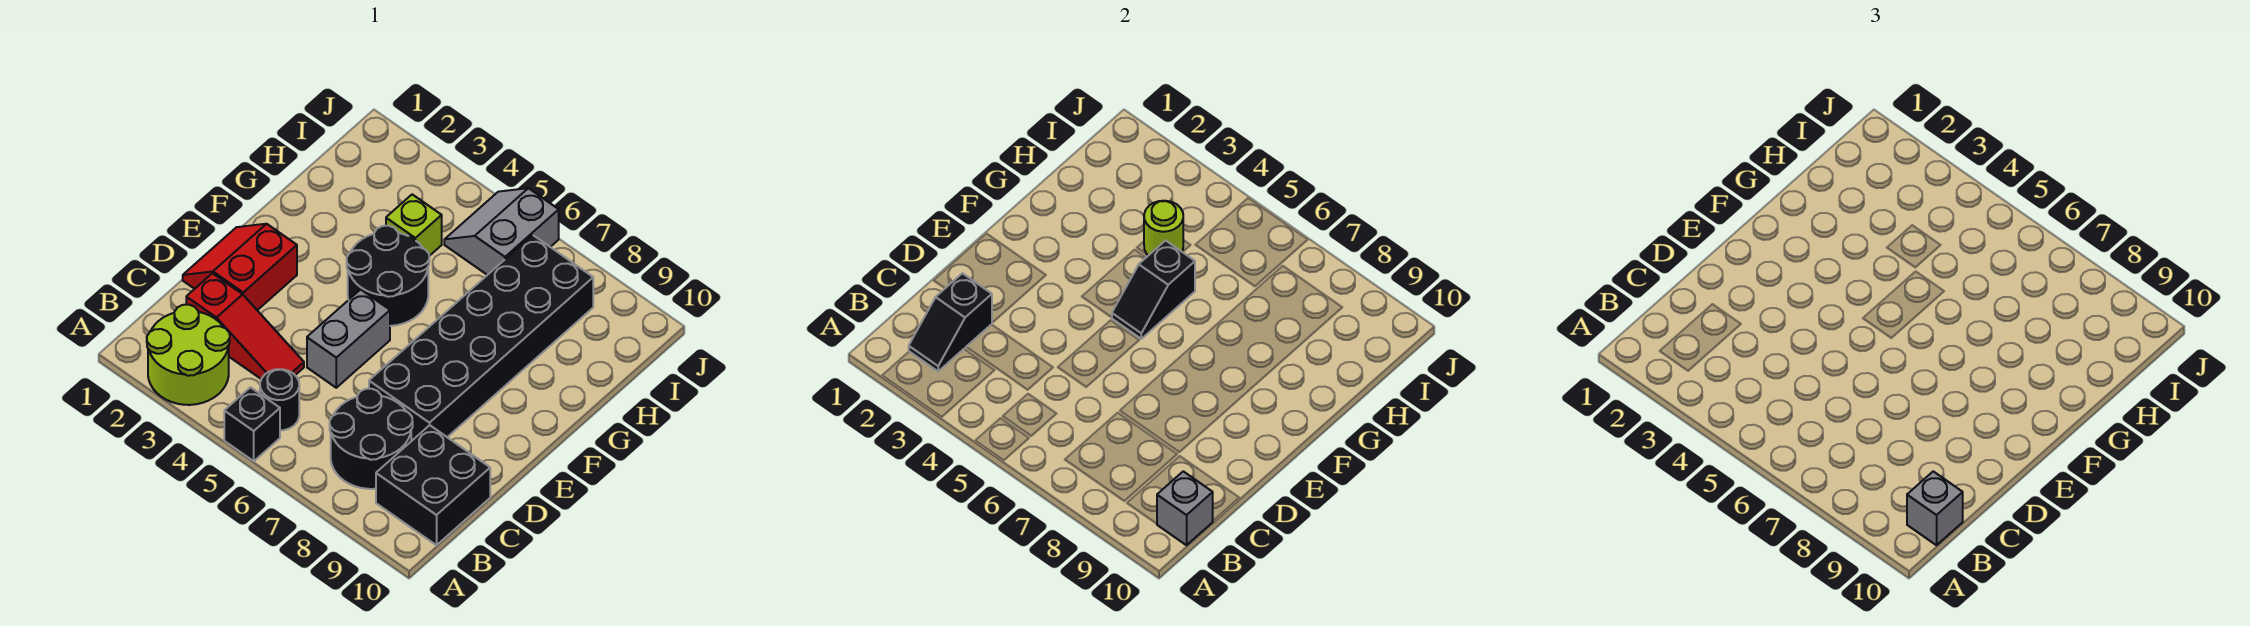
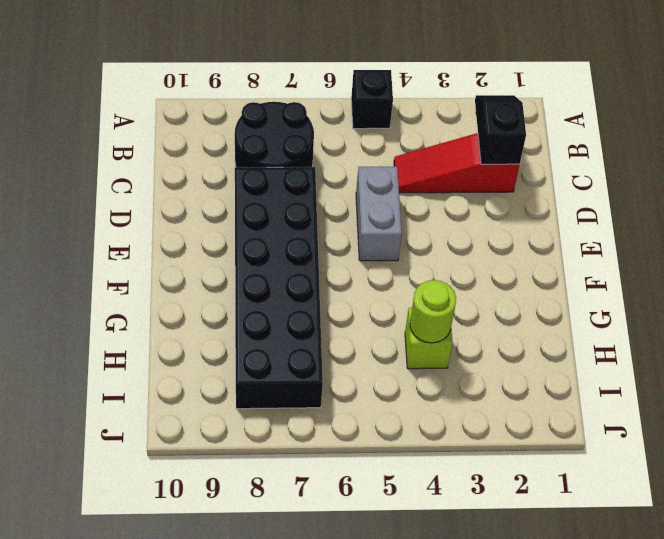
none -> lime round brick A2:B3 level 1
none -> black round brick B5 level 1
none -> black brick B9:C10 level 1

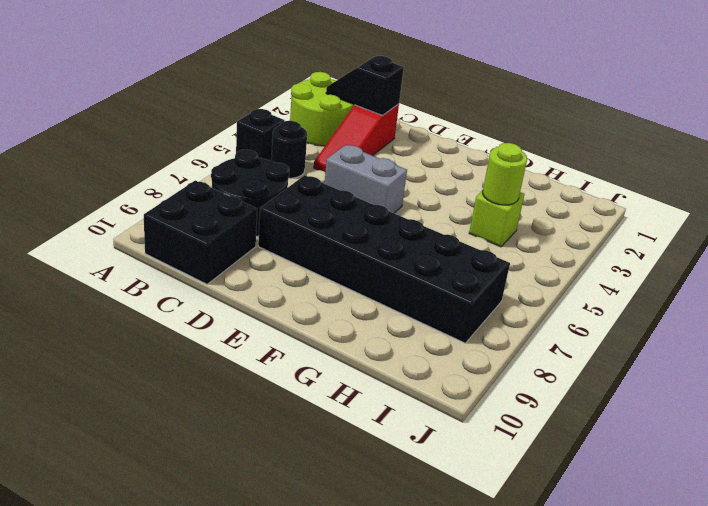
none -> red slope D1:E2 level 1 top 2
none -> black round brick F4:G5 level 1
none -> grey slope I5:J6 level 1 top 6

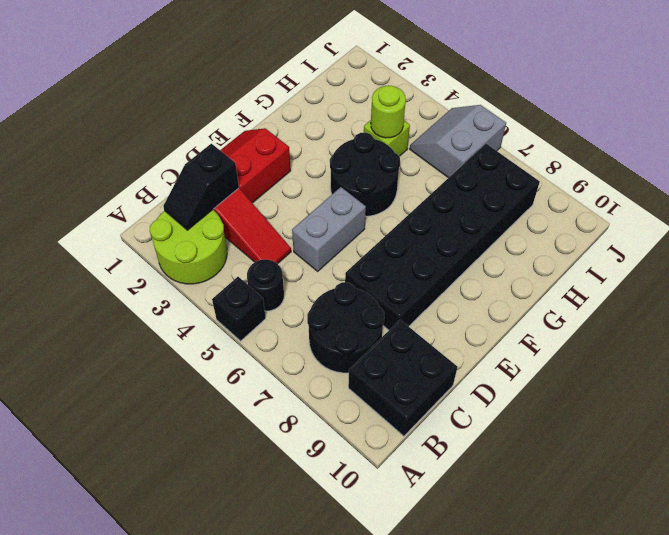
none -> grey brick B10 level 2
none -> black slope F5:G5 level 2 top G
none -> grey brick B10 level 3

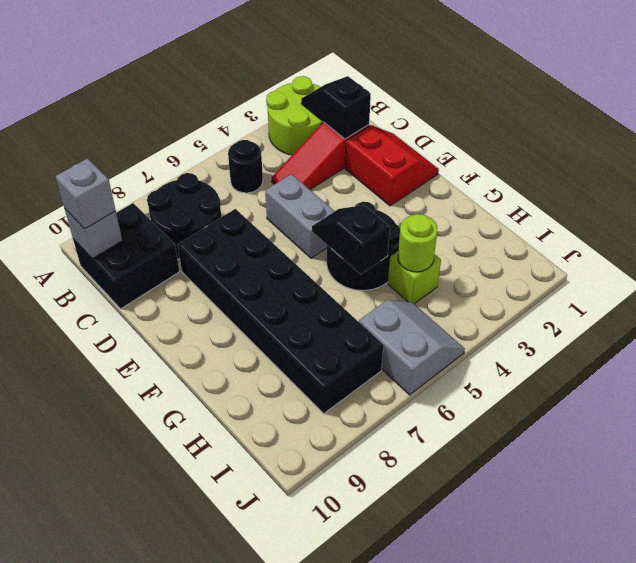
none -> black brick A5 level 1

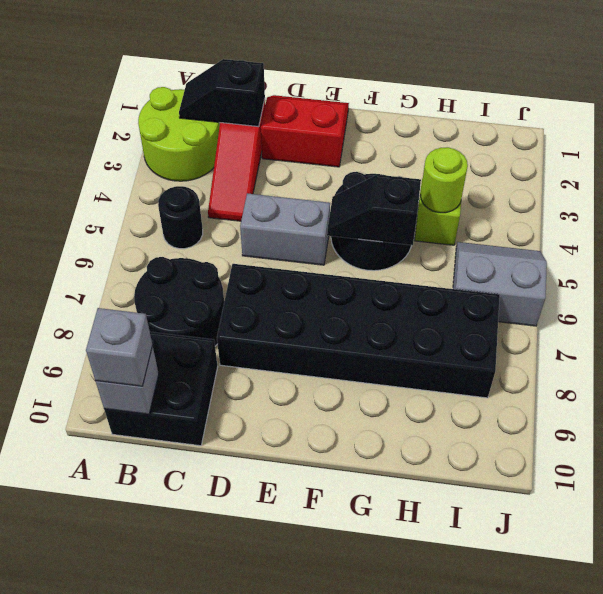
none -> black brick A5 level 1

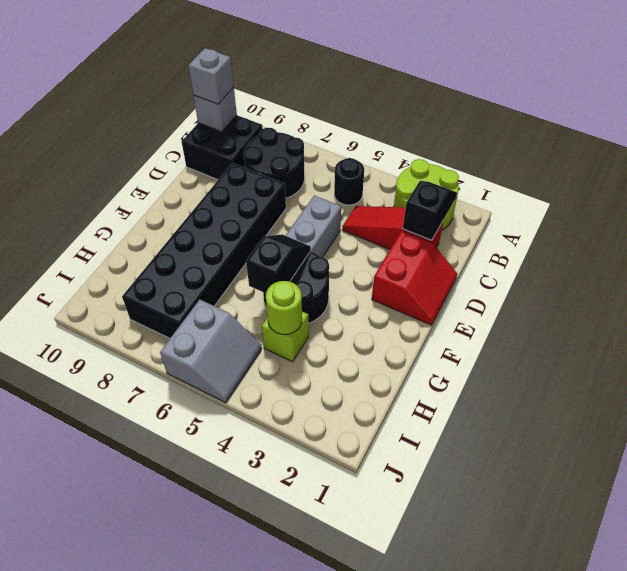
none -> black brick A5 level 1

